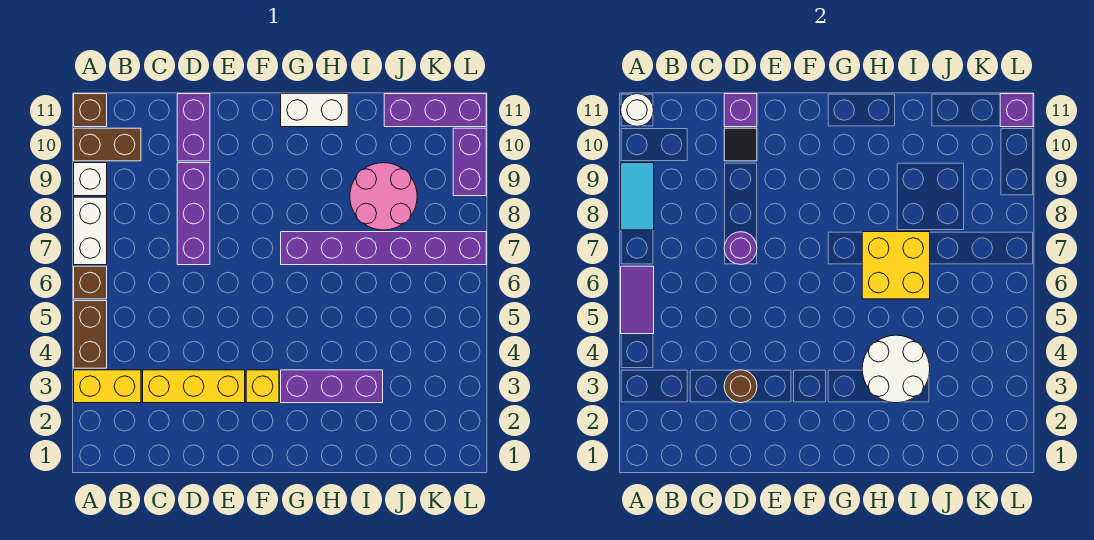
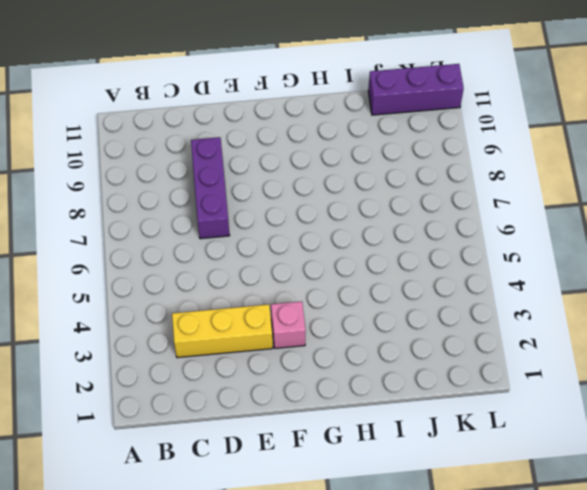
pink brick F3 level 1 -> yellow brick F3 level 1
none -> yellow brick A3:B3 level 1
none -> brown brick A4:A5 level 1
none -> brown brick A6 level 1

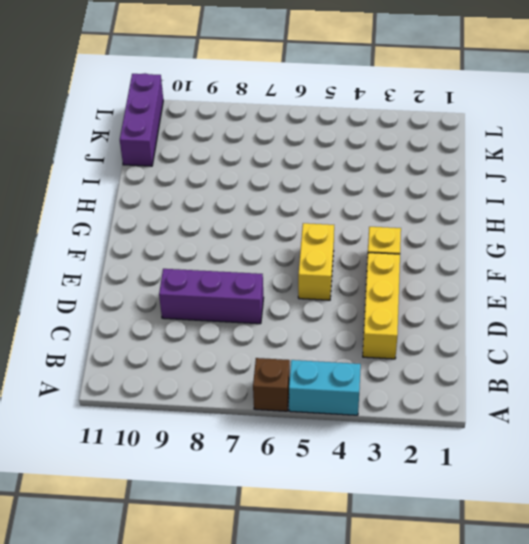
cyan brick A4:A5 level 1 -> brown brick A4:A5 level 1
yellow brick E5:F5 level 1 -> yellow brick A3:B3 level 1
none -> white brick A7:A8 level 1
none -> white brick A9 level 1
none -> brown brick A10:B10 level 1

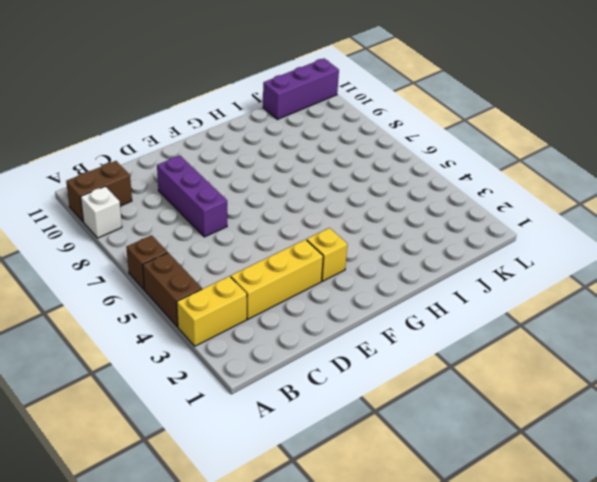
none -> white brick A7:A8 level 1
none -> brown brick A11 level 1
none -> purple brick D10:D11 level 1

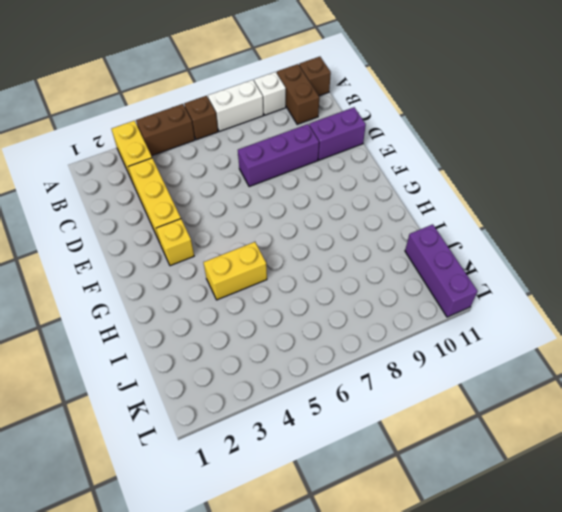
yellow brick H4:H5 level 1 -> none
none -> purple brick G3:I3 level 1
none -> purple brick G7:L7 level 1
none -> white brick G11:H11 level 1

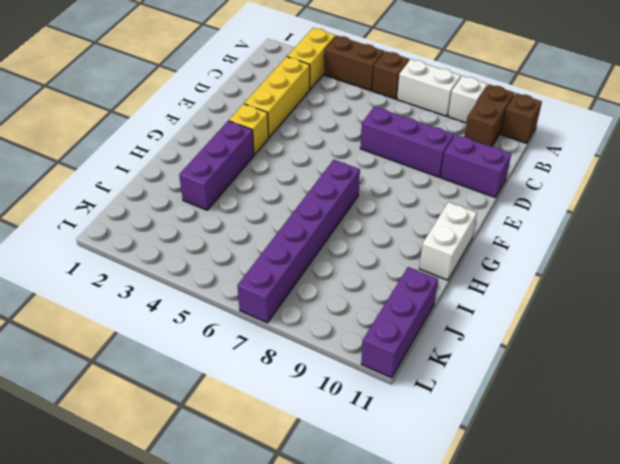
none -> pink round brick I8:J9 level 1
none -> purple brick L9:L10 level 1
none -> purple tile A5:A6 level 2

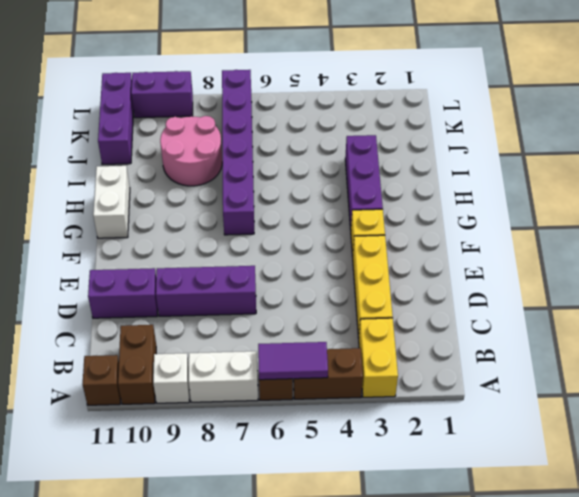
none -> cyan tile A8:A9 level 2
none -> white round brick A11 level 2
none -> brown round brick D3 level 2

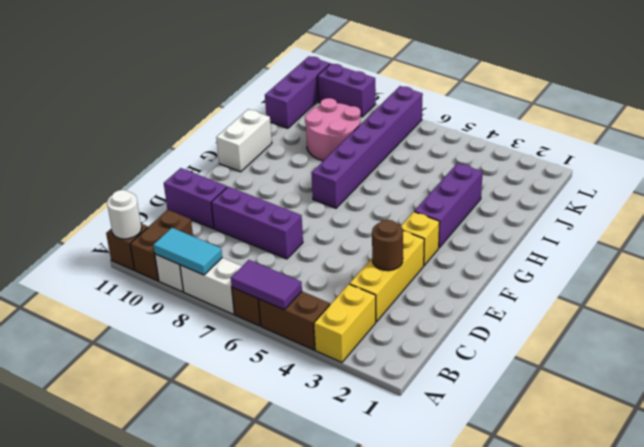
none -> purple round brick D7 level 2
none -> black tile D10 level 2
none -> purple brick D11 level 2

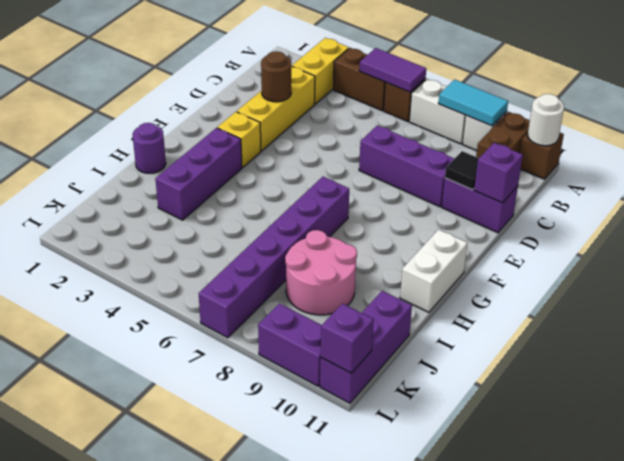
purple round brick H1 level 1 -> purple round brick D7 level 2
none -> white round brick H3:I4 level 2
none -> yellow brick H6:I7 level 2

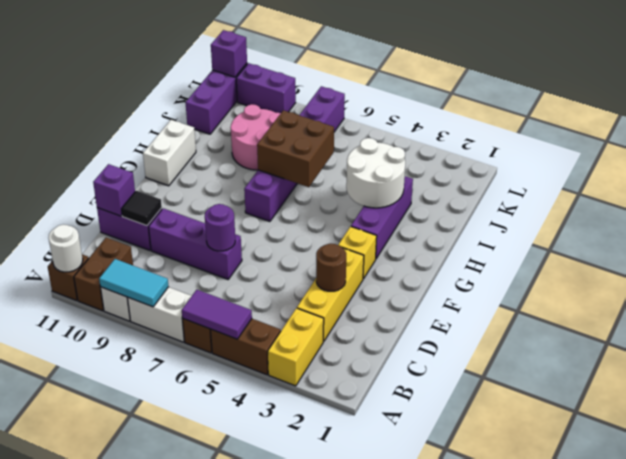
brown brick H6:I7 level 2 -> yellow brick H6:I7 level 2

